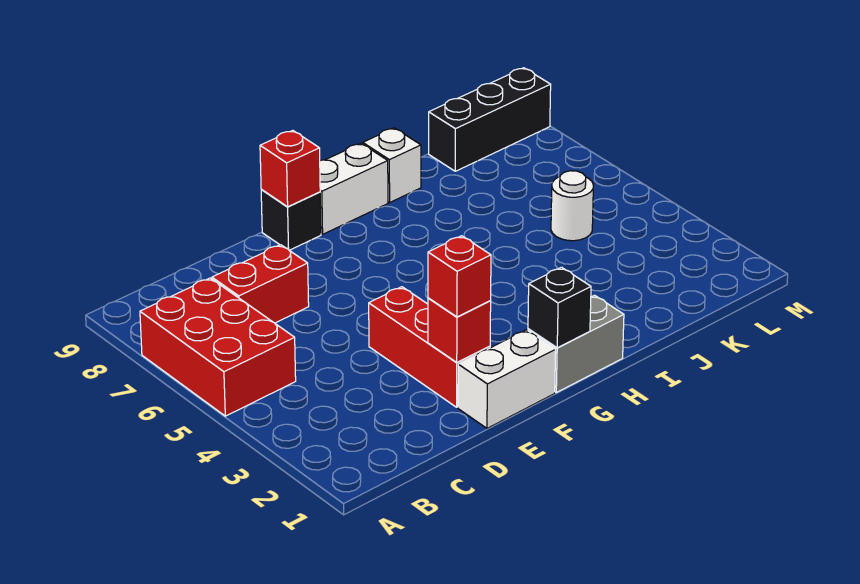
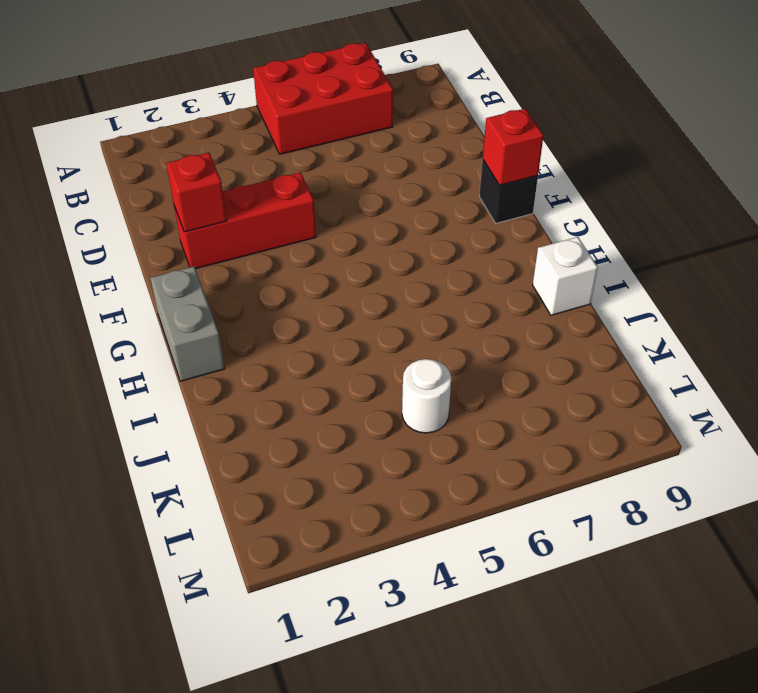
none -> red brick C7:D7 level 1
none -> white brick E1:F1 level 1
none -> white brick G9:H9 level 1

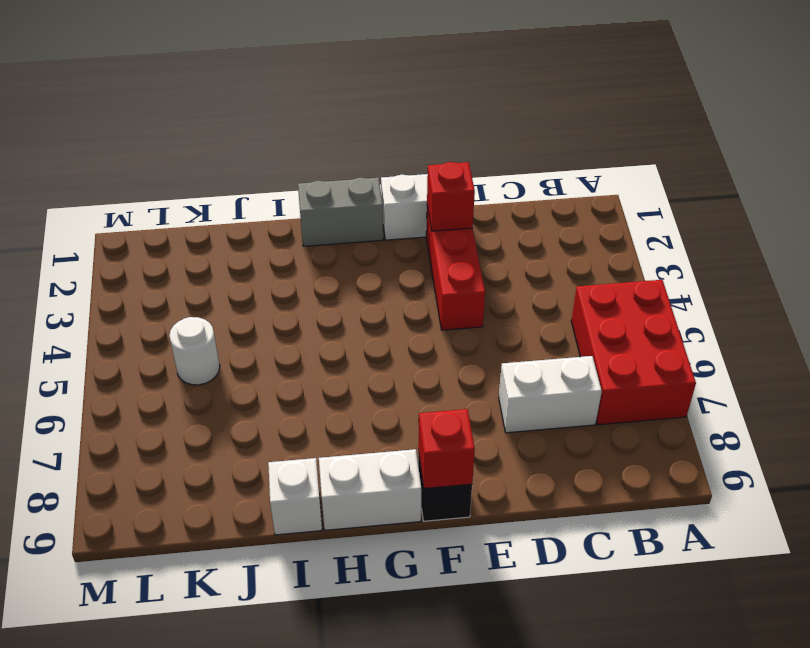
white brick C7:D7 level 1 -> red brick C7:D7 level 1
none -> black brick K9:M9 level 1
none -> black brick G1 level 2
none -> red brick E2 level 3

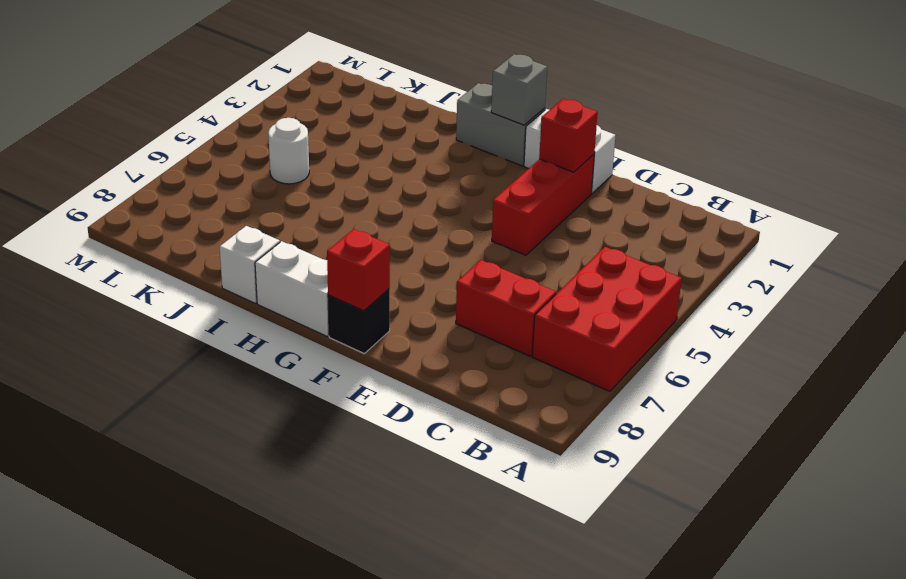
grey brick G1 level 2 -> black brick G1 level 2
none -> black brick K9:M9 level 1
none -> red brick E2 level 3

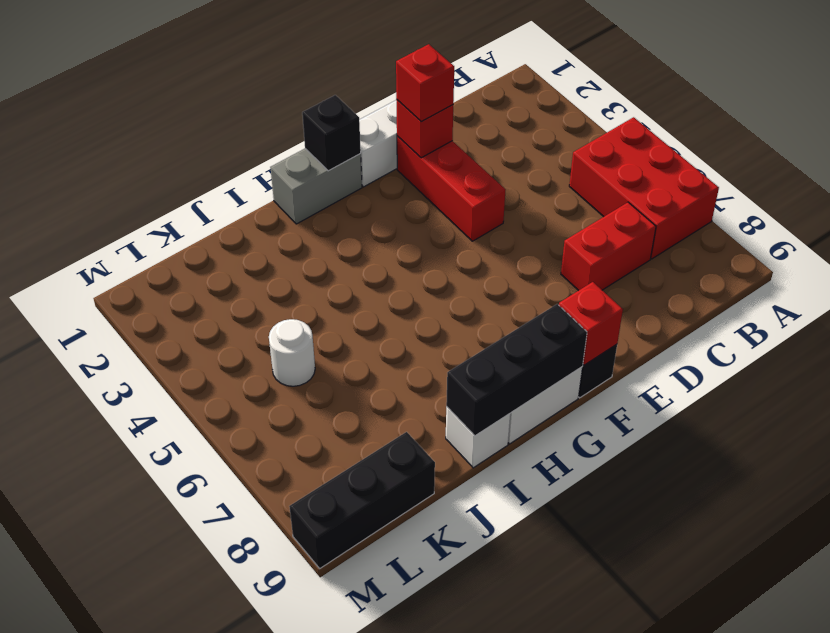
black brick G9:I9 level 2 -> none

